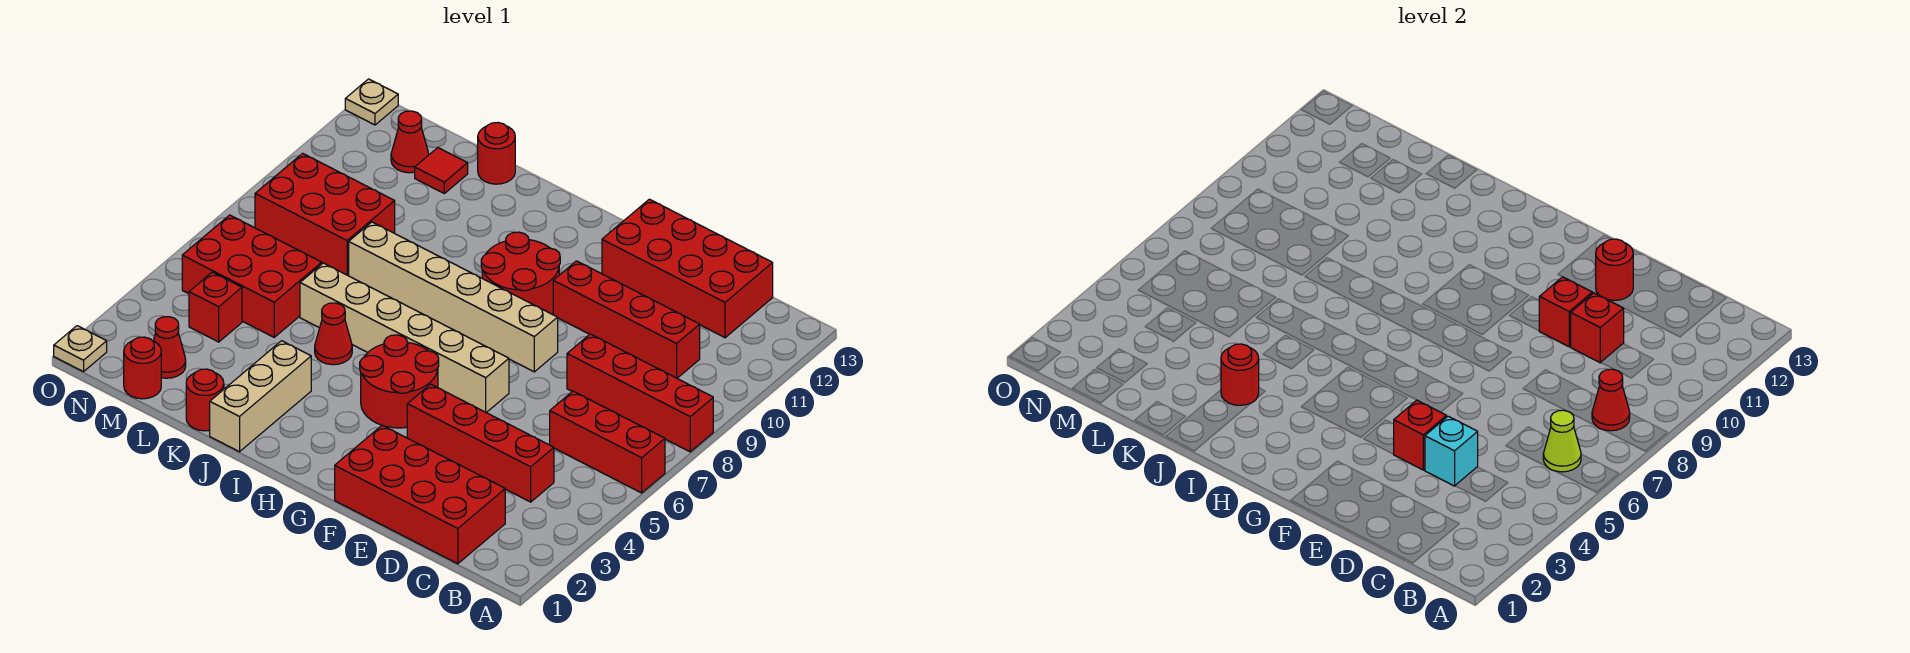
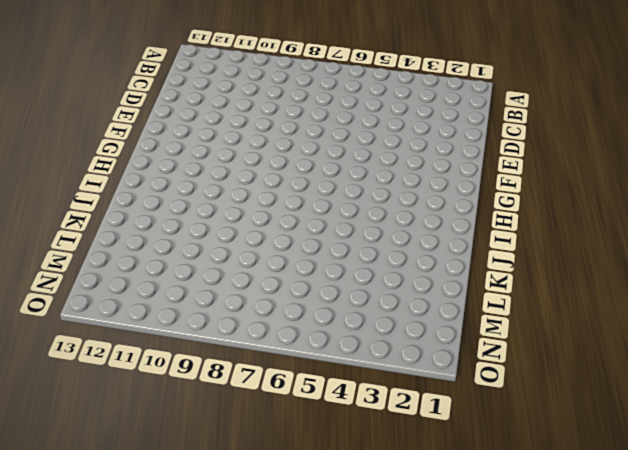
none -> red brick A6:C6 level 1
none -> red brick A8:D8 level 1
none -> red brick C1:F2 level 1
none -> red brick C4:F4 level 1

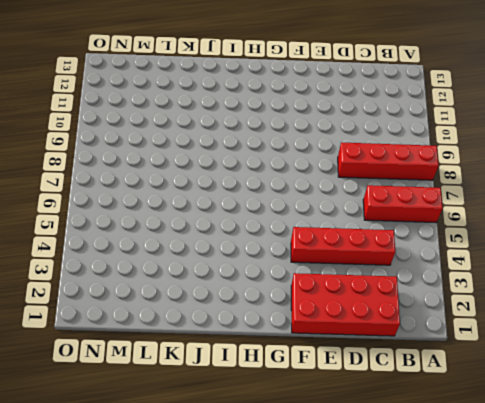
none -> red brick C10:F10 level 1
none -> red brick C12:F13 level 1
none -> tan brick F6:K6 level 1
none -> tan brick F8:K8 level 1

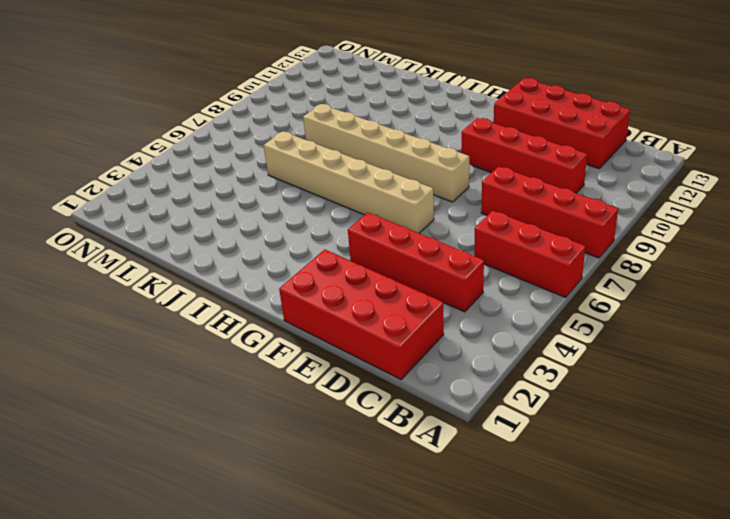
none -> red round brick G4:H5 level 1
none -> red round brick G9:H10 level 1
none -> tan brick J1:J3 level 1
none -> red cone J5 level 1

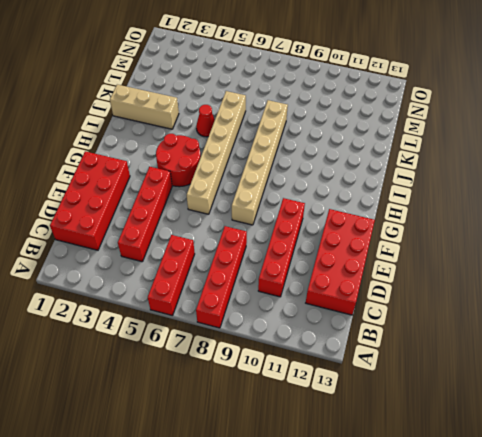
none -> red round brick G9:H10 level 1
none -> red round brick K1 level 1
none -> red round brick K13 level 1
none -> red brick L5:N6 level 1

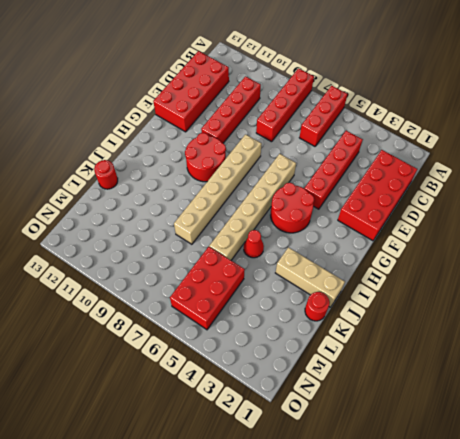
none -> red brick L8:N9 level 1
none -> red tile L12 level 1
none -> red round brick M1 level 1
none -> red cone M2 level 1

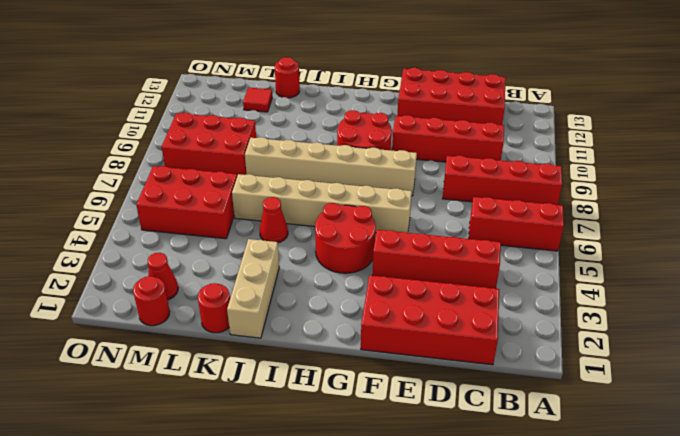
none -> red brick M4 level 1
none -> red cone M12 level 1
none -> tan plate O1 level 1
none -> tan plate O13 level 1

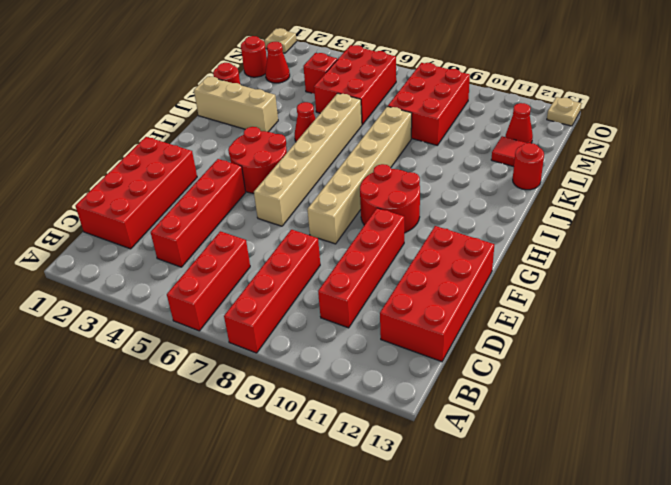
none -> lime cone B6 level 2
none -> red cone B8 level 2
none -> cyan brick D4 level 2
none -> red brick D10 level 2

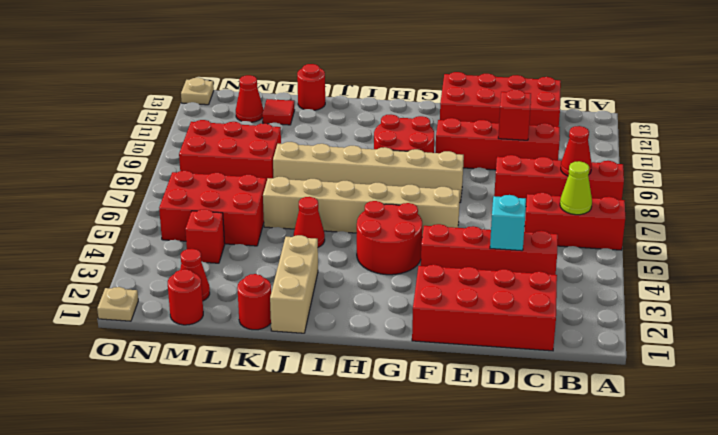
none -> red brick E4 level 2
none -> red brick E10 level 2
none -> red round brick E12 level 2
none -> red round brick J3 level 2

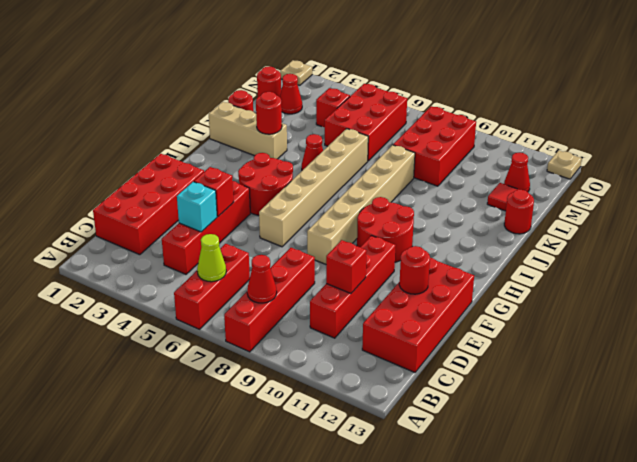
none -> red brick E10 level 2

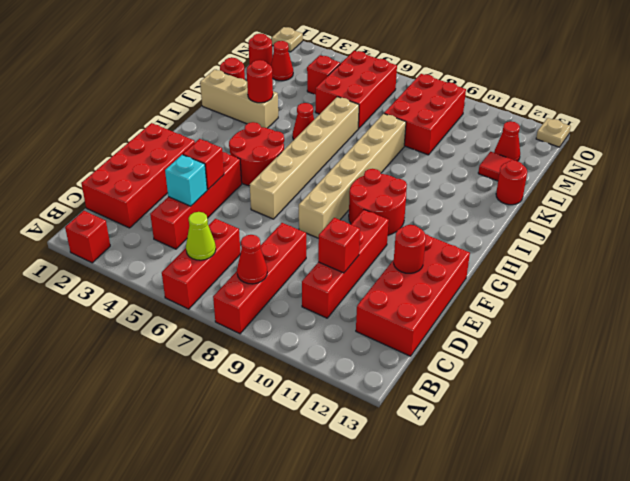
red brick A2 level 1 -> red brick E10 level 2

